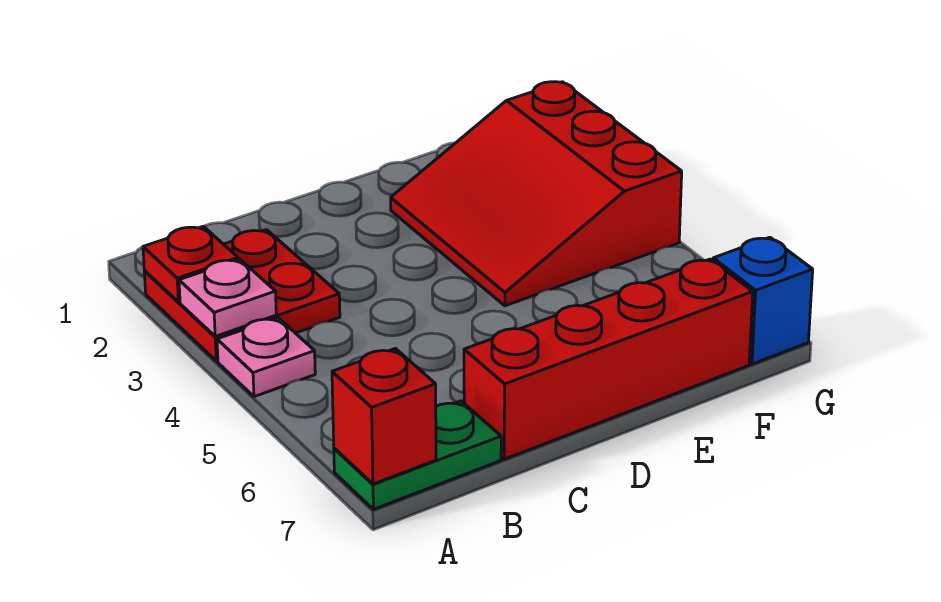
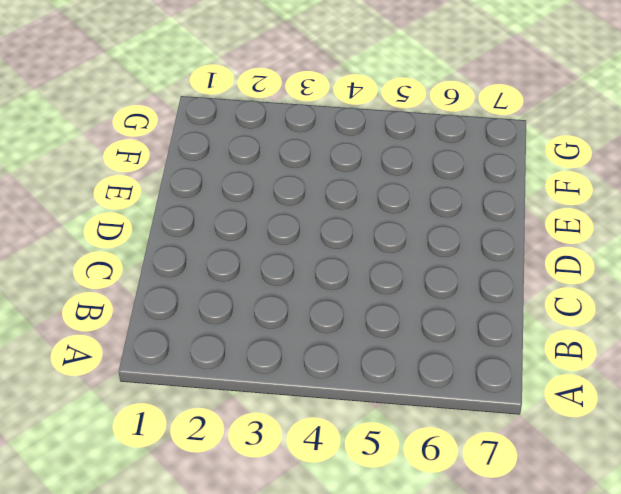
none -> red plate A2:B3 level 1
none -> pink plate A4 level 1

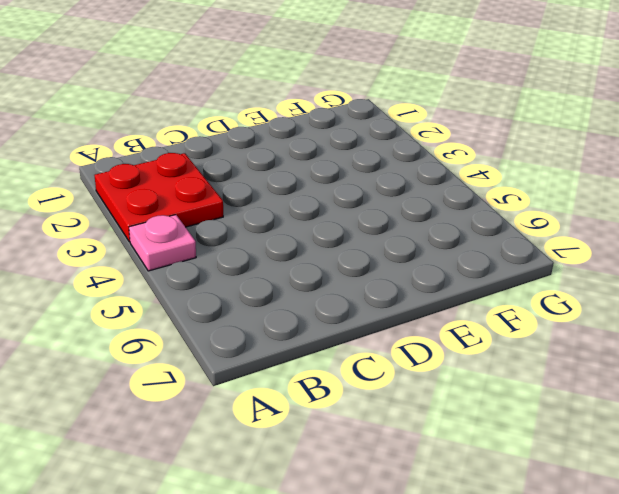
none -> green plate A7:B7 level 1
none -> red brick C7:F7 level 1

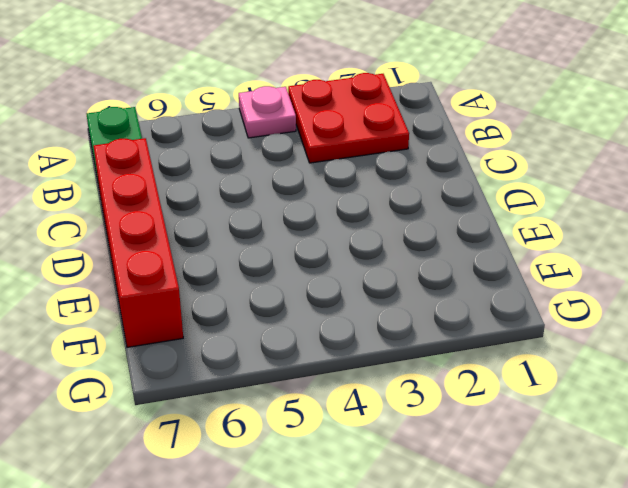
none -> red slope E2:G4 level 1 top G
none -> blue brick G7 level 1

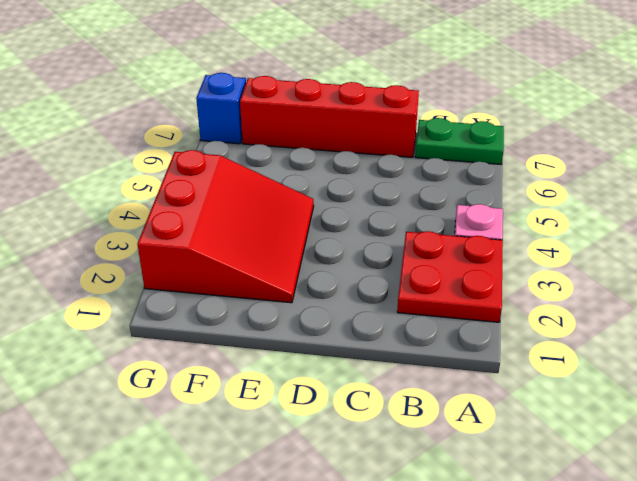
none -> red plate A2 level 2
none -> pink plate A3 level 2

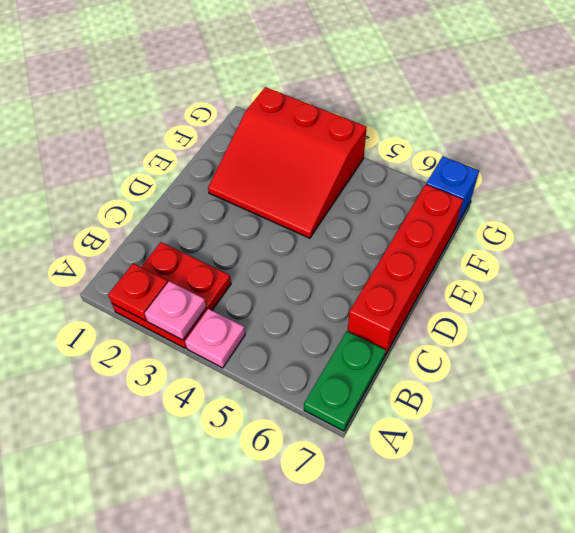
none -> red brick A7 level 2

